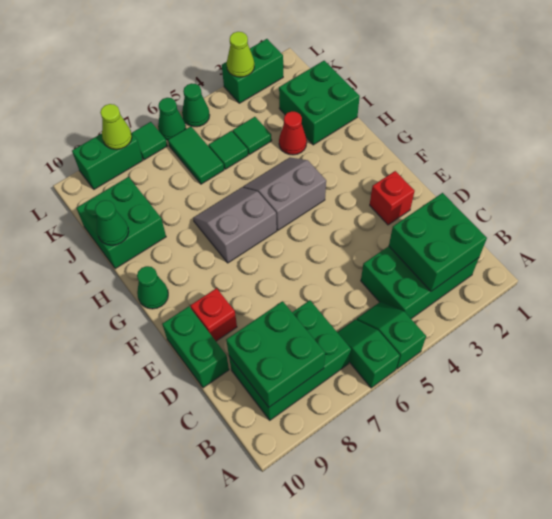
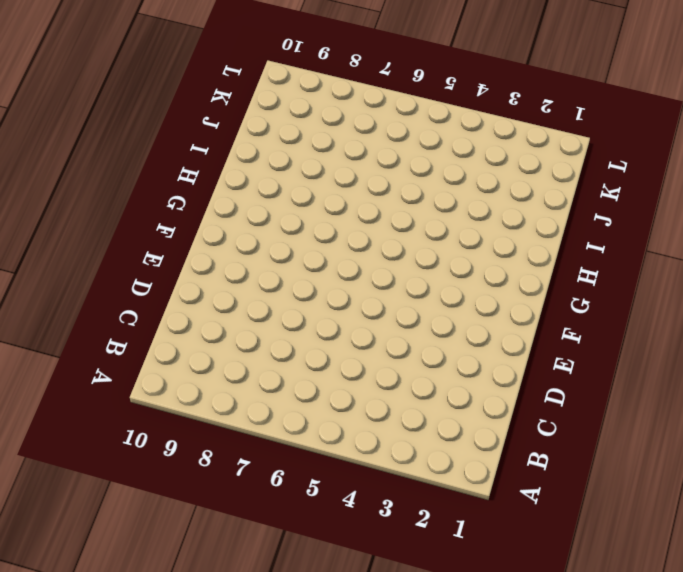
none -> green slope A5:B5 level 1 top A
none -> green slope A6:B6 level 1 top A
none -> green brick B2:C4 level 1

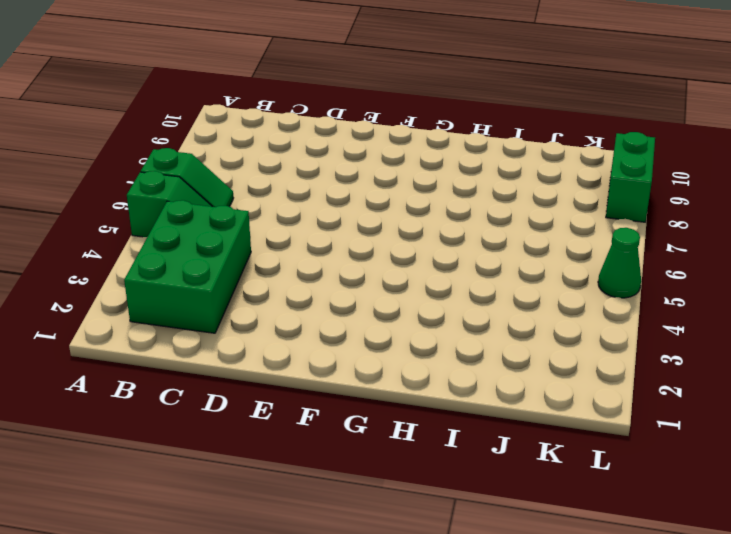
none -> green brick B7:C9 level 1
none -> green brick D10:E10 level 1
none -> red brick E2 level 1

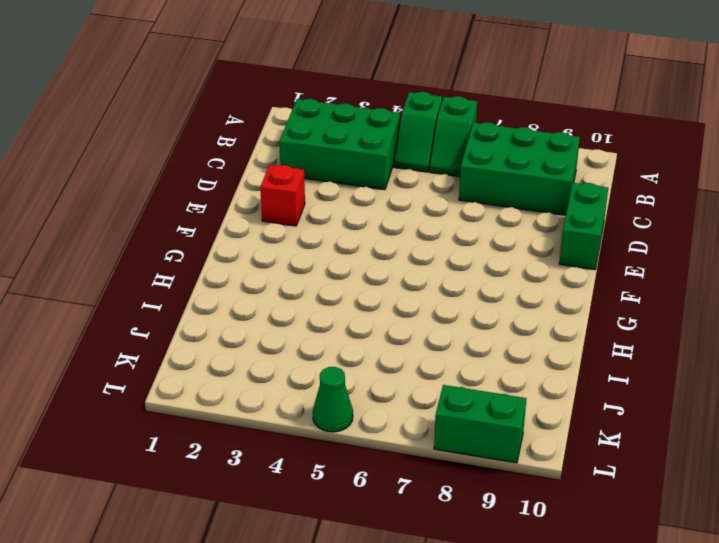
none -> red brick E9 level 1
none -> grey slope G4:H5 level 1 top G
none -> grey slope G6:H7 level 1 top G

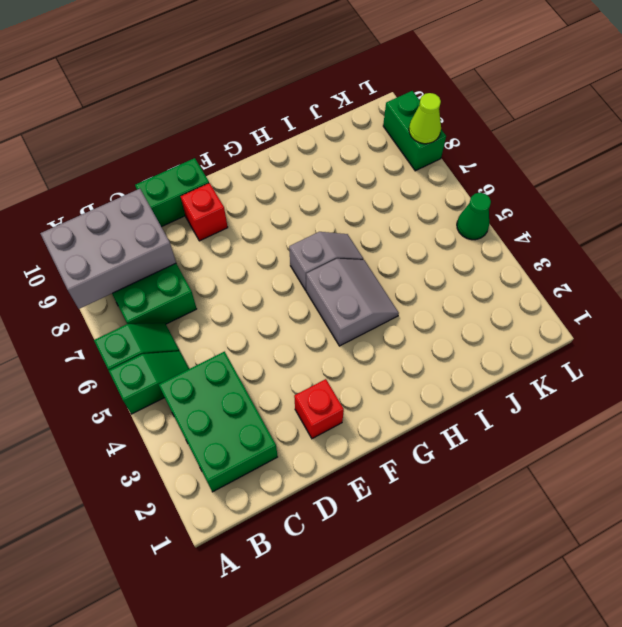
grey brick A8:C9 level 2 -> green brick B8:C9 level 2
grey slope G6:H6 level 1 top G -> grey slope G6:H7 level 1 top G
none -> green cone G10 level 1
none -> green brick I1:J2 level 1
none -> red cone I3 level 1

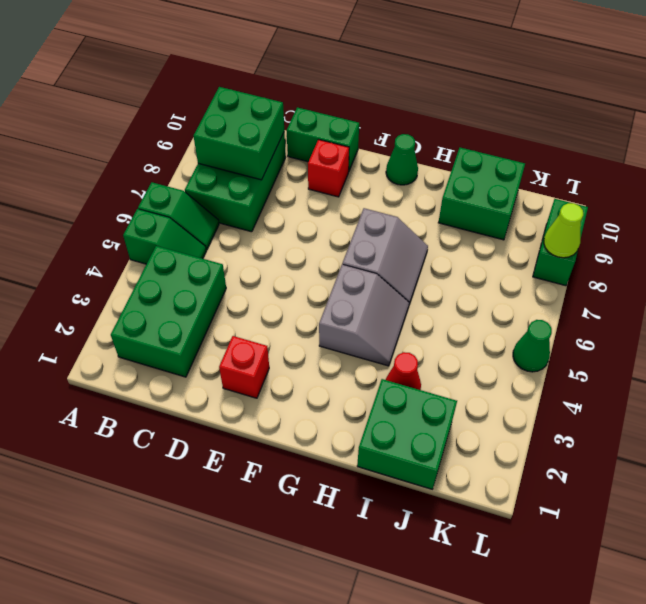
none -> green tile J4 level 1
none -> green tile J5 level 1
none -> green tile J6:K6 level 1

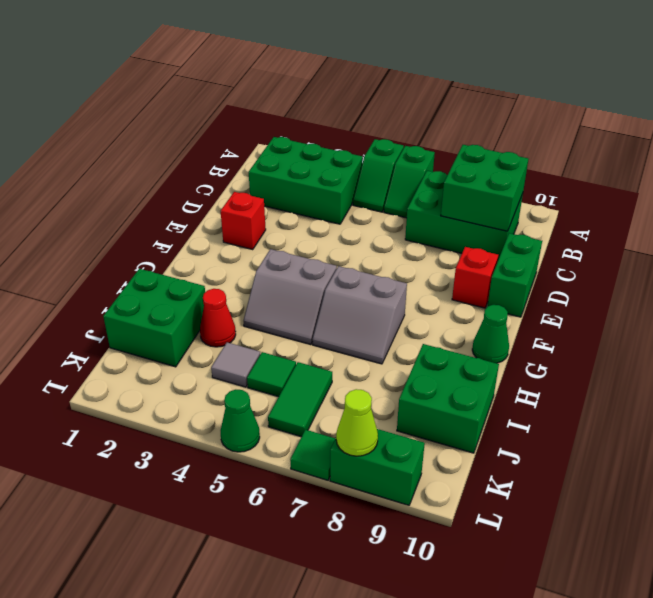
grey tile J4 level 1 -> green tile J4 level 1
none -> green brick L2:L3 level 1
none -> green cone L6 level 1
none -> green brick B2:C3 level 2

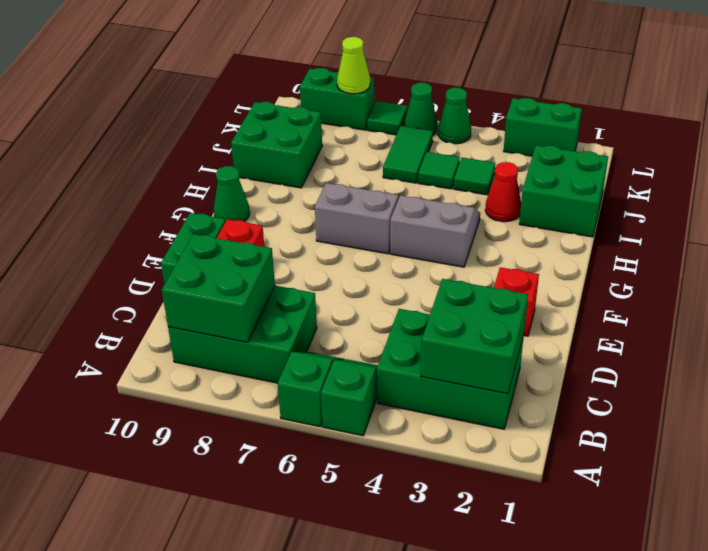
none -> green cone I10 level 2
none -> lime cone L3 level 2

